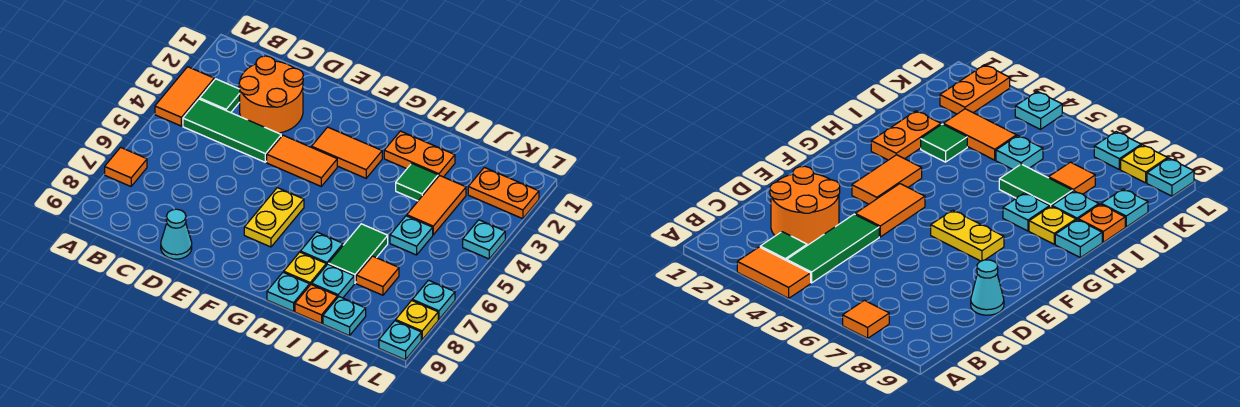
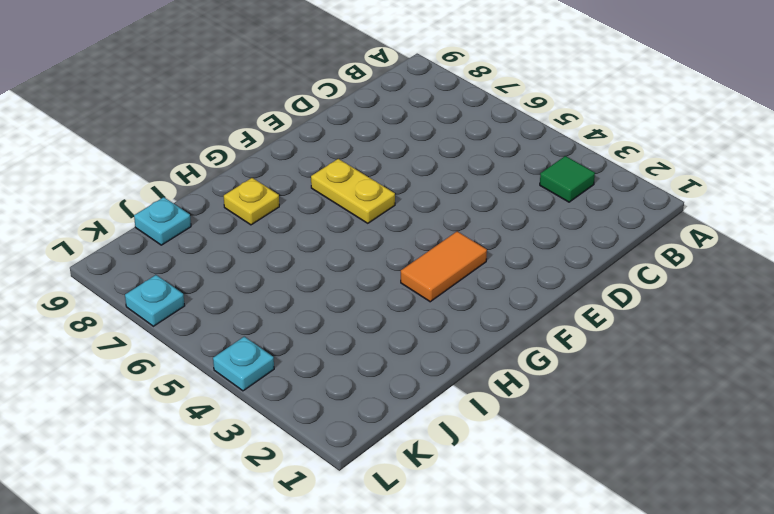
none -> orange tile A3:A4 level 1
none -> orange tile A7 level 1
none -> green tile B4:D4 level 1

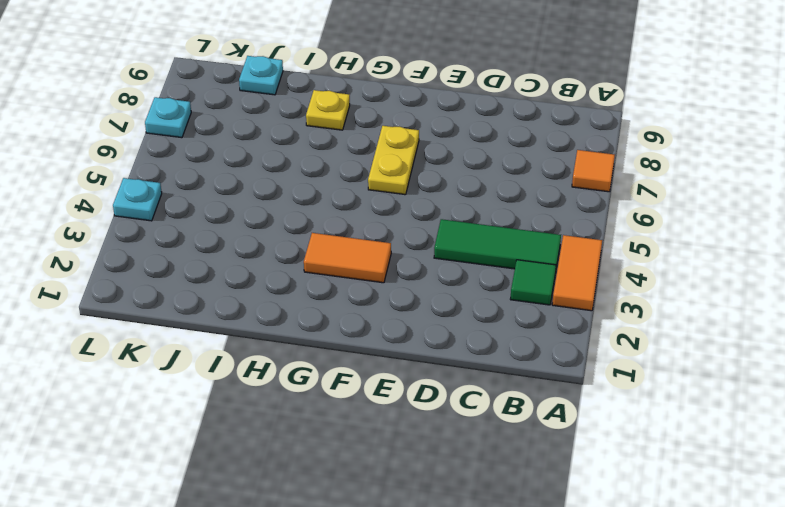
none -> orange round brick C2:D3 level 1
none -> cyan cone D9 level 1
none -> orange tile E4:F4 level 1

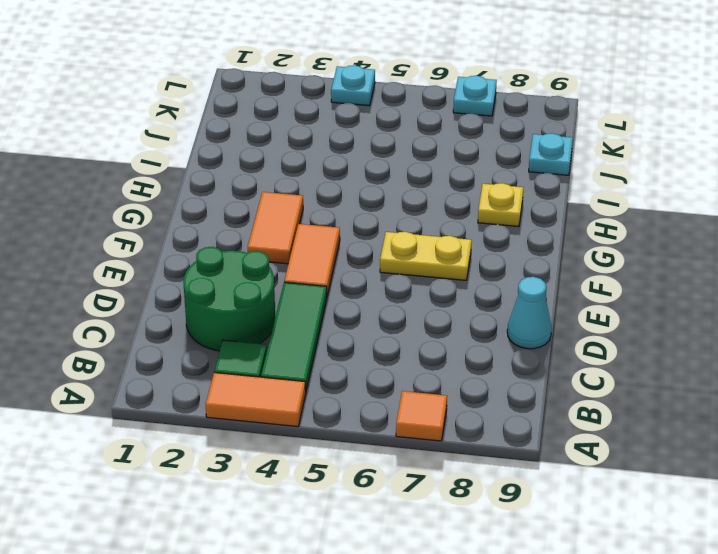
green round brick C2:D3 level 1 -> orange round brick C2:D3 level 1
none -> orange plate H2:I2 level 1
none -> cyan plate H7 level 1
none -> cyan plate H9 level 1

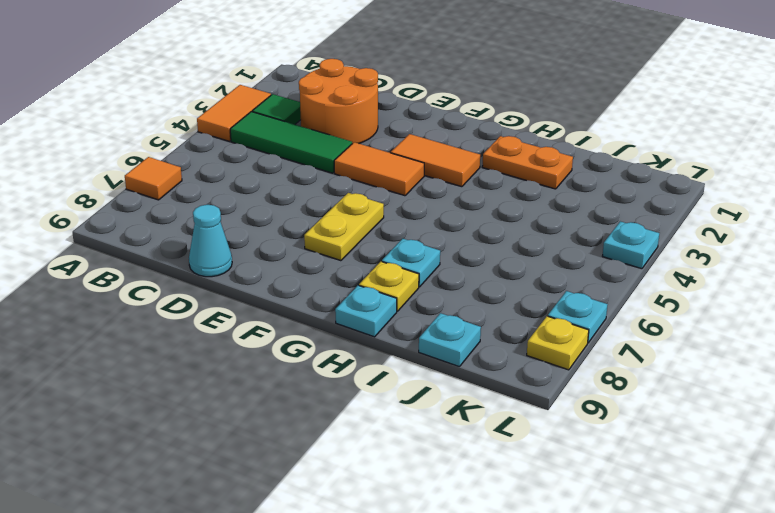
none -> green tile I3 level 1
none -> green tile I6:I7 level 1
none -> cyan plate I8 level 1

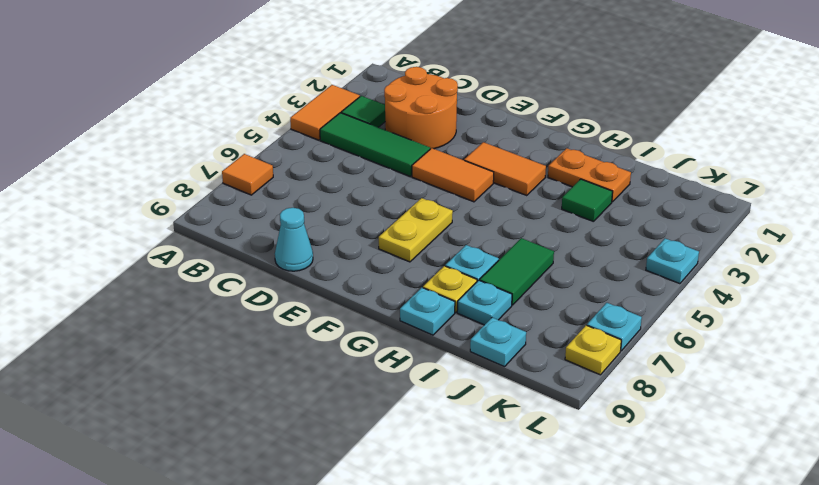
none -> orange plate I9 level 1
none -> orange tile J3:J4 level 1
none -> cyan plate J5 level 1

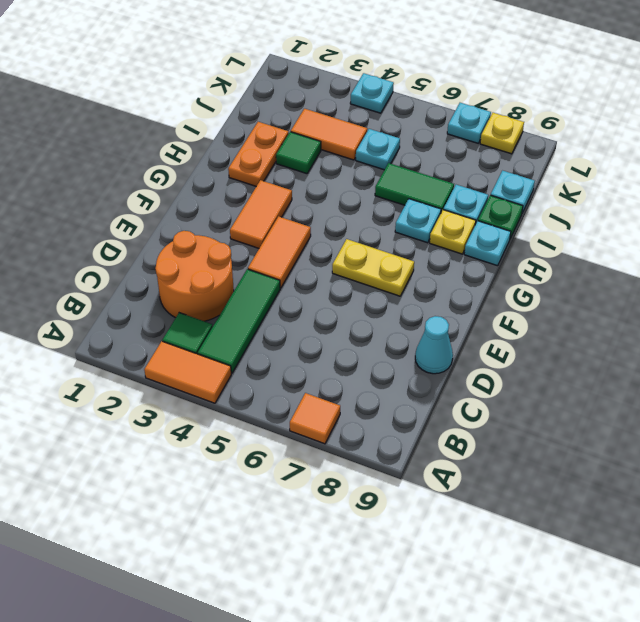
green plate I9 level 1 -> orange plate I9 level 1
none -> orange tile J7 level 1
none -> orange plate K2:L2 level 1
none -> cyan plate L9 level 1

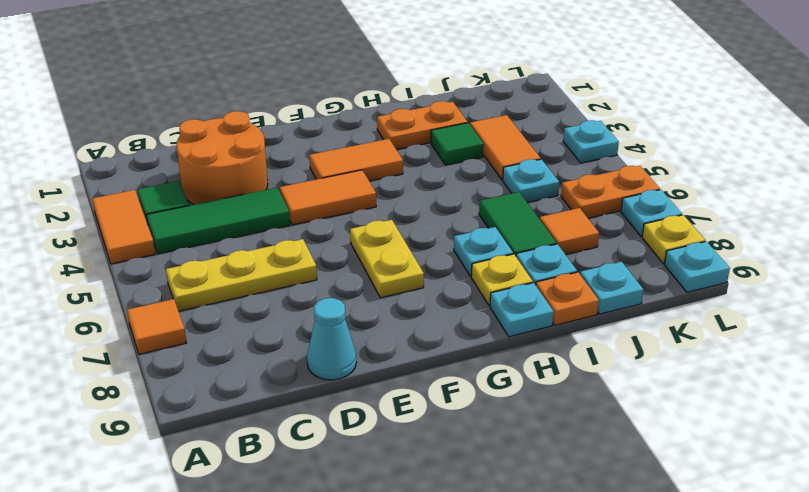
yellow plate B6:D6 level 1 -> none
orange plate K6:L6 level 1 -> orange plate K2:L2 level 1

